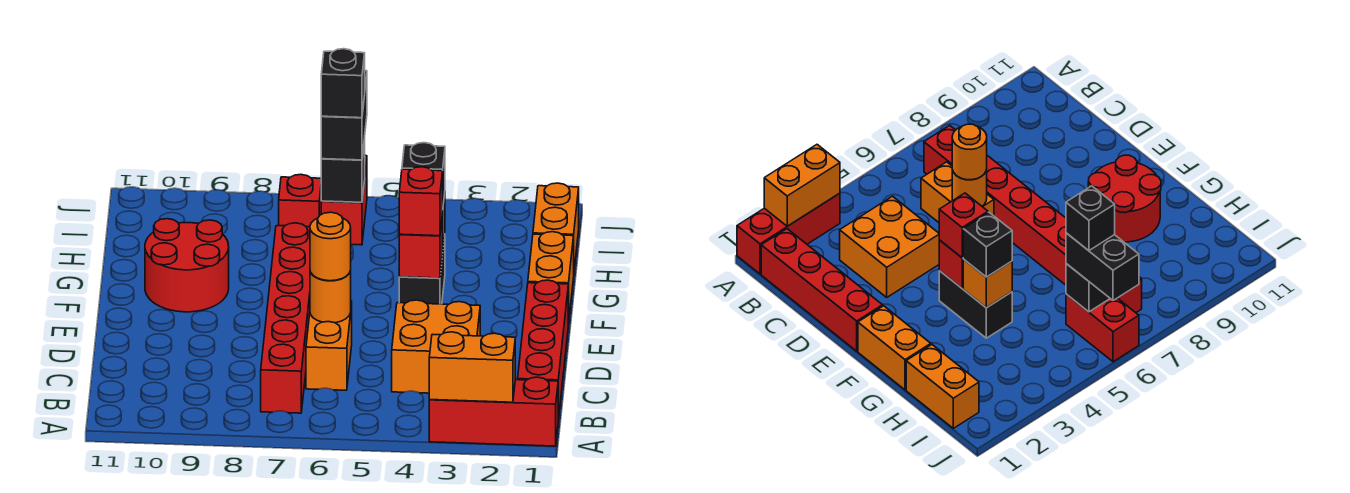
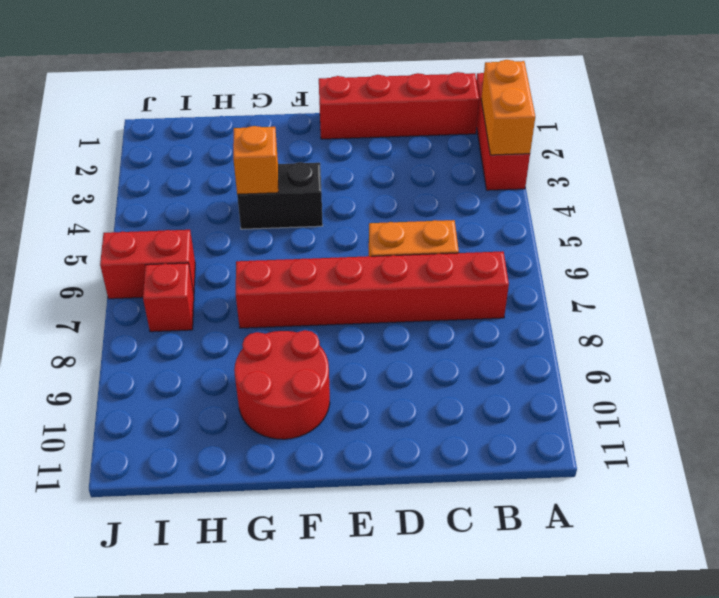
none -> orange brick C3:D4 level 1
none -> orange brick F1:G1 level 1
none -> orange brick H1:I1 level 1

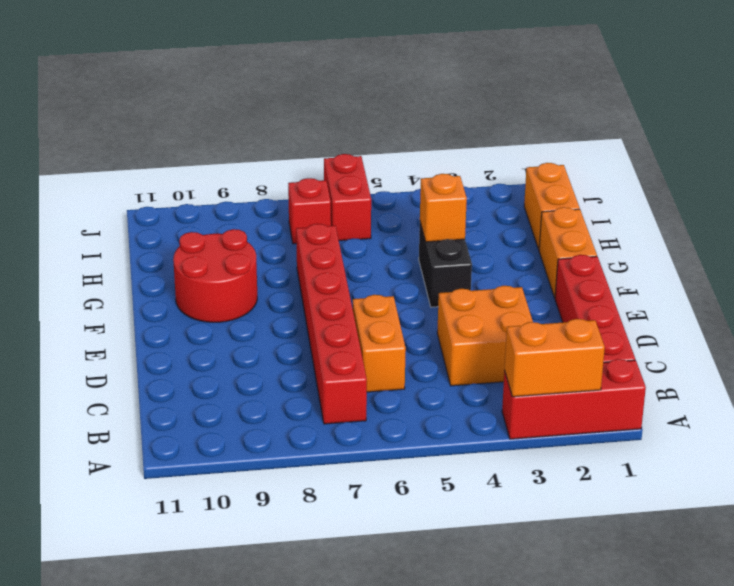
none -> orange round brick D6 level 2
none -> red brick F4 level 2
none -> black brick I6 level 2

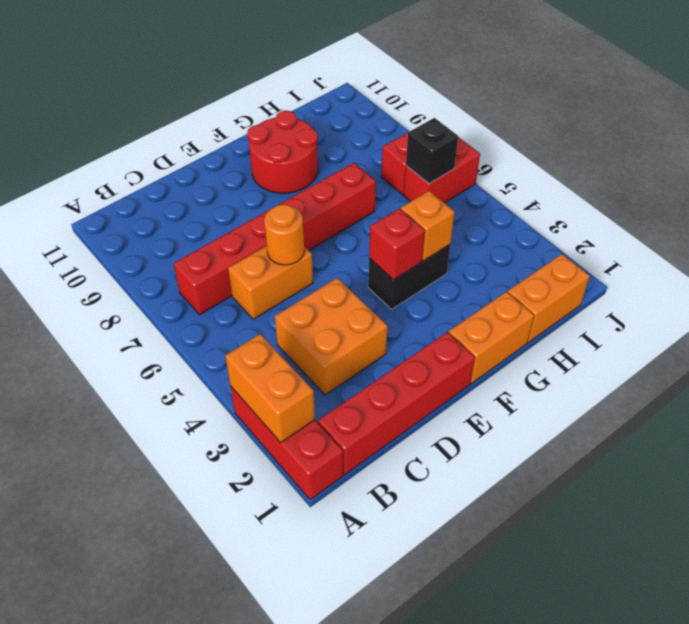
none -> orange round brick D6 level 3
none -> red brick F4 level 3
none -> black brick G4 level 3

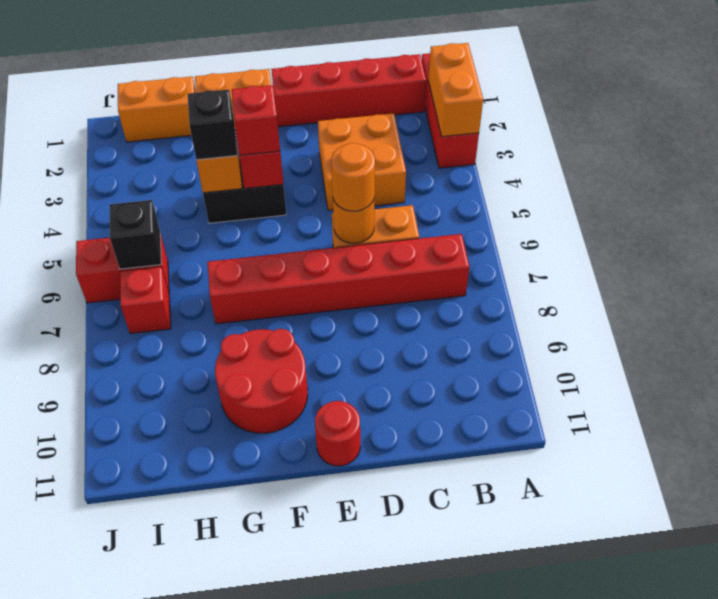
red round brick E11 level 1 -> none
none -> black brick I6:J6 level 3
none -> black brick I6 level 4

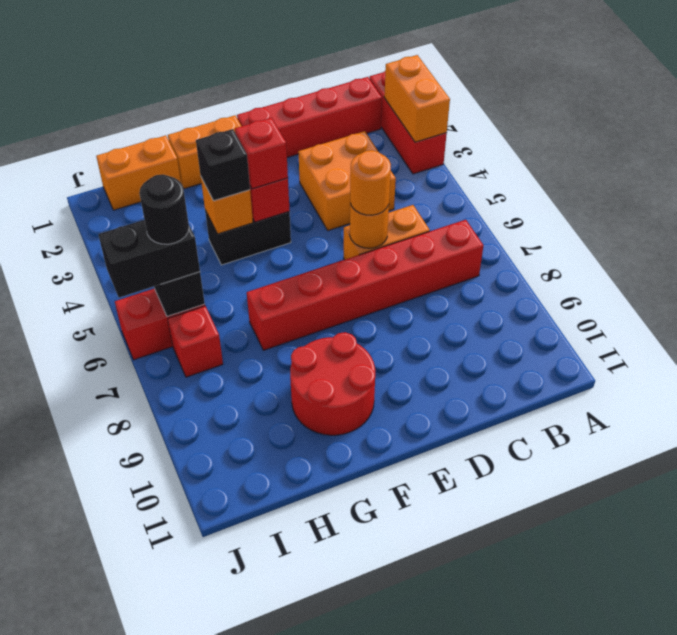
black round brick I6 level 4 -> black brick I6 level 4

